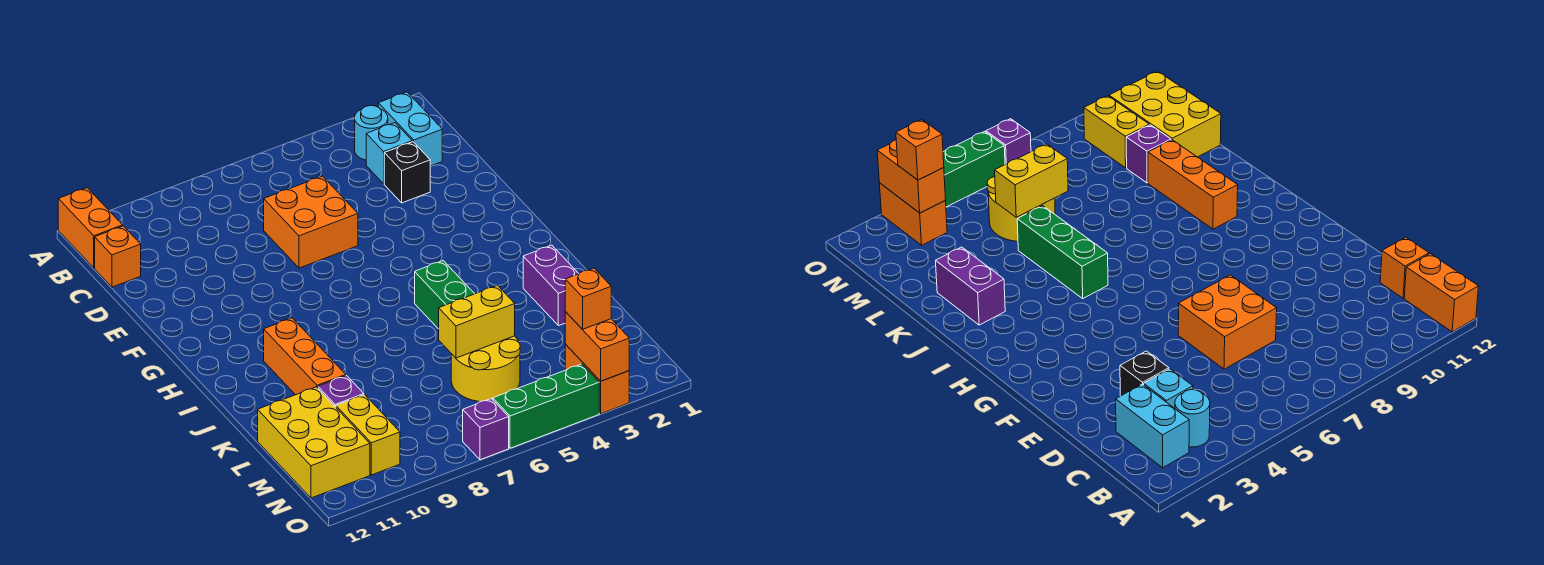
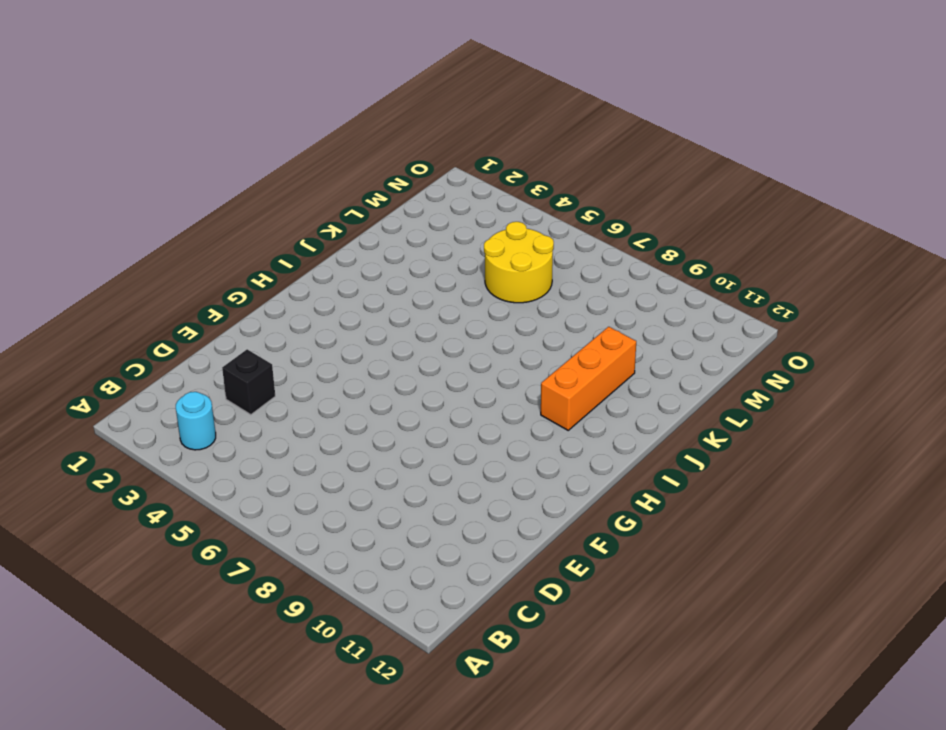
none -> orange brick A12:B12 level 1
none -> cyan brick B2:C2 level 1
none -> cyan brick C3 level 1

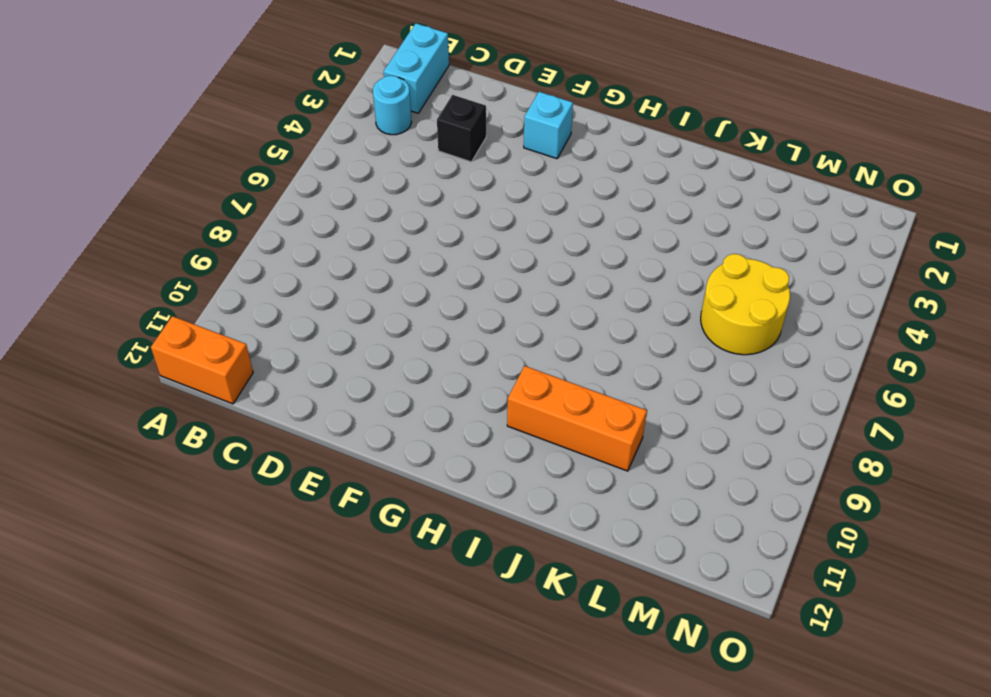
cyan brick B1:B2 level 1 -> cyan brick B2:C2 level 1
cyan brick F2 level 1 -> cyan brick C3 level 1
none -> orange brick C12 level 1
none -> orange brick D6:E7 level 1
none -> green brick I5:K5 level 1

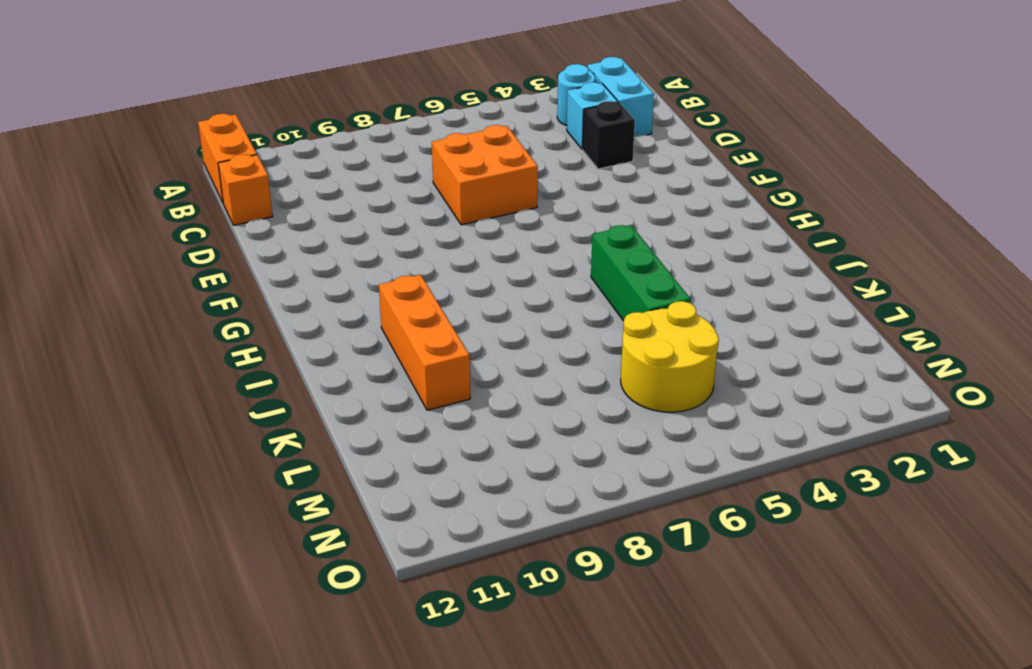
none -> purple brick J2:K2 level 1
none -> purple brick L10 level 1
none -> yellow brick L11:N12 level 1

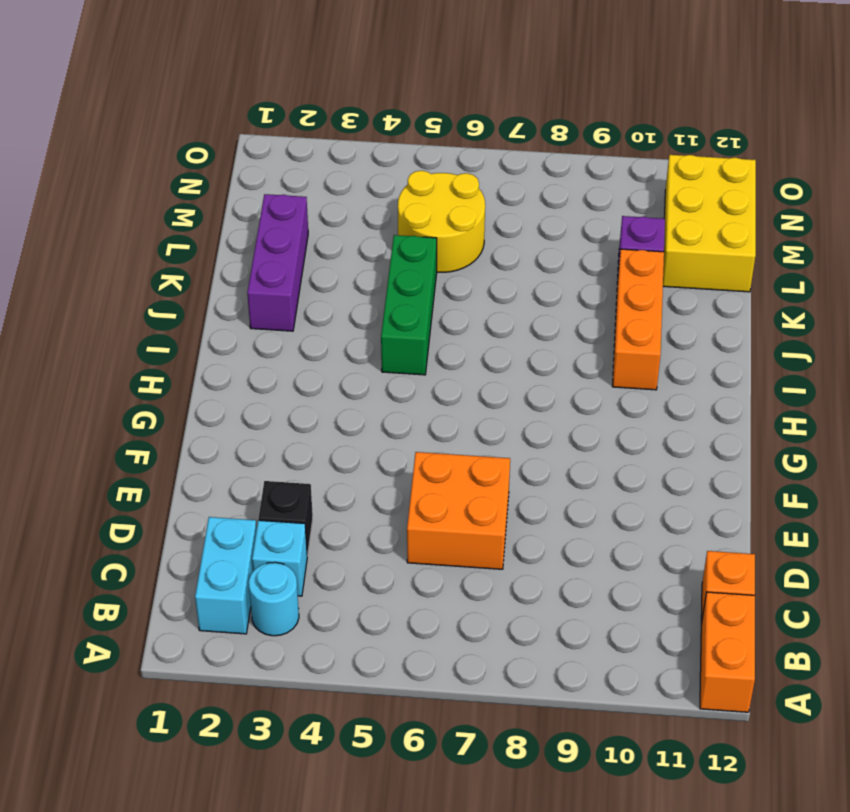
purple brick J2:L2 level 1 -> purple brick J2:K2 level 1
none -> yellow brick M10:N10 level 1
none -> orange brick N3:O3 level 1
none -> green brick O4:O6 level 1

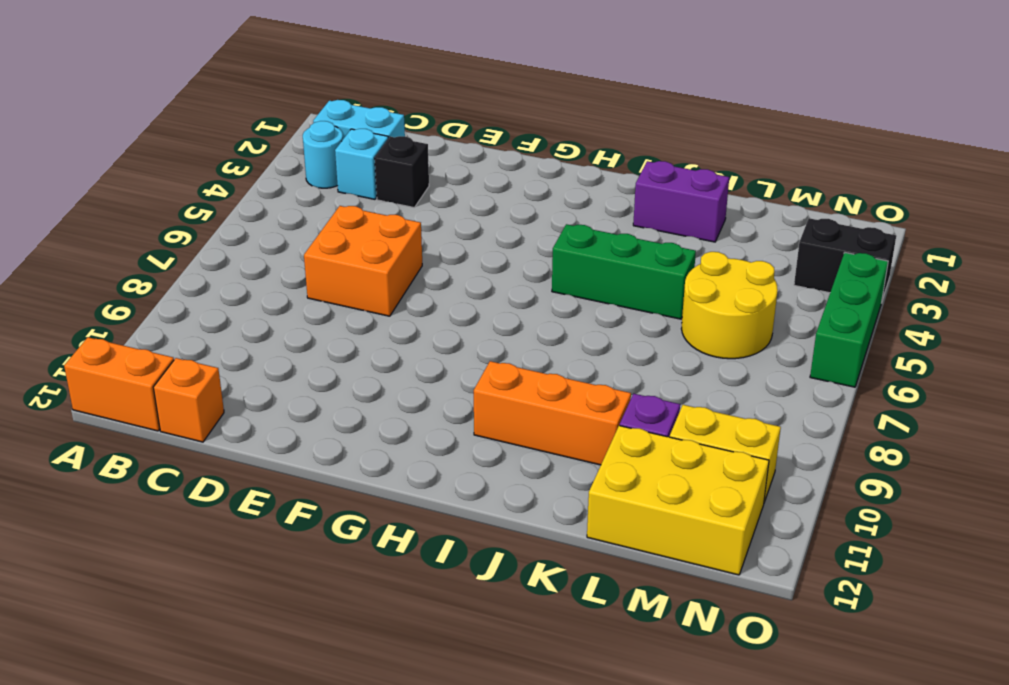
black brick N3:O3 level 1 -> orange brick N3:O3 level 1
none -> purple brick O7 level 1
none -> yellow brick L5:L6 level 2
none -> orange brick N3:O3 level 2

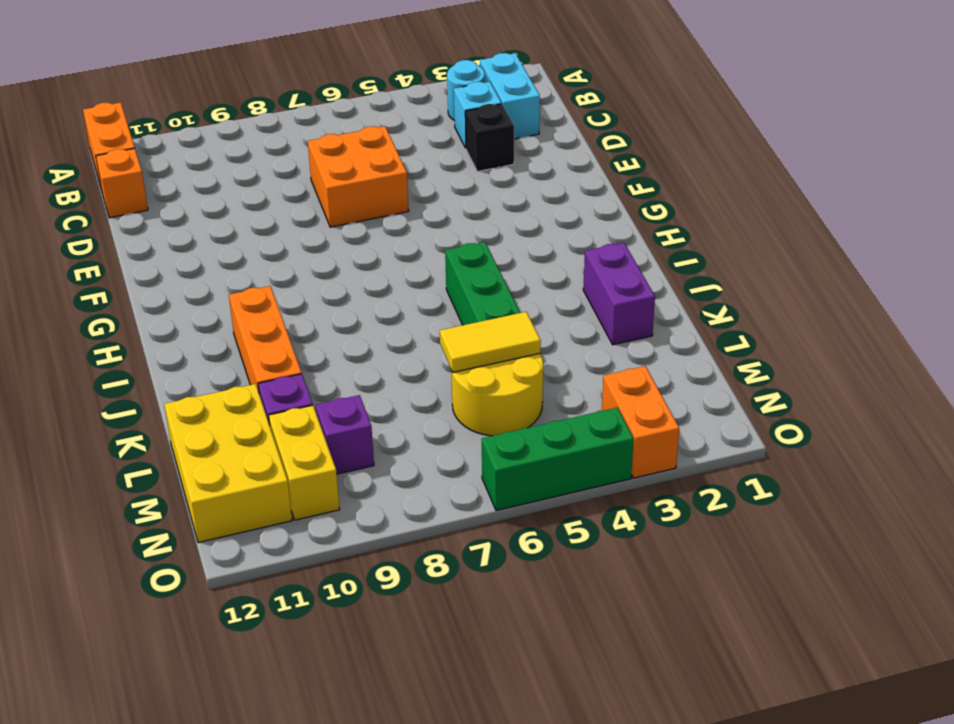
yellow tile L5:L6 level 2 -> yellow brick L5:L6 level 2
purple brick M9 level 1 -> purple brick O7 level 1
none -> orange brick N3:O3 level 2
none -> orange brick N3 level 3

